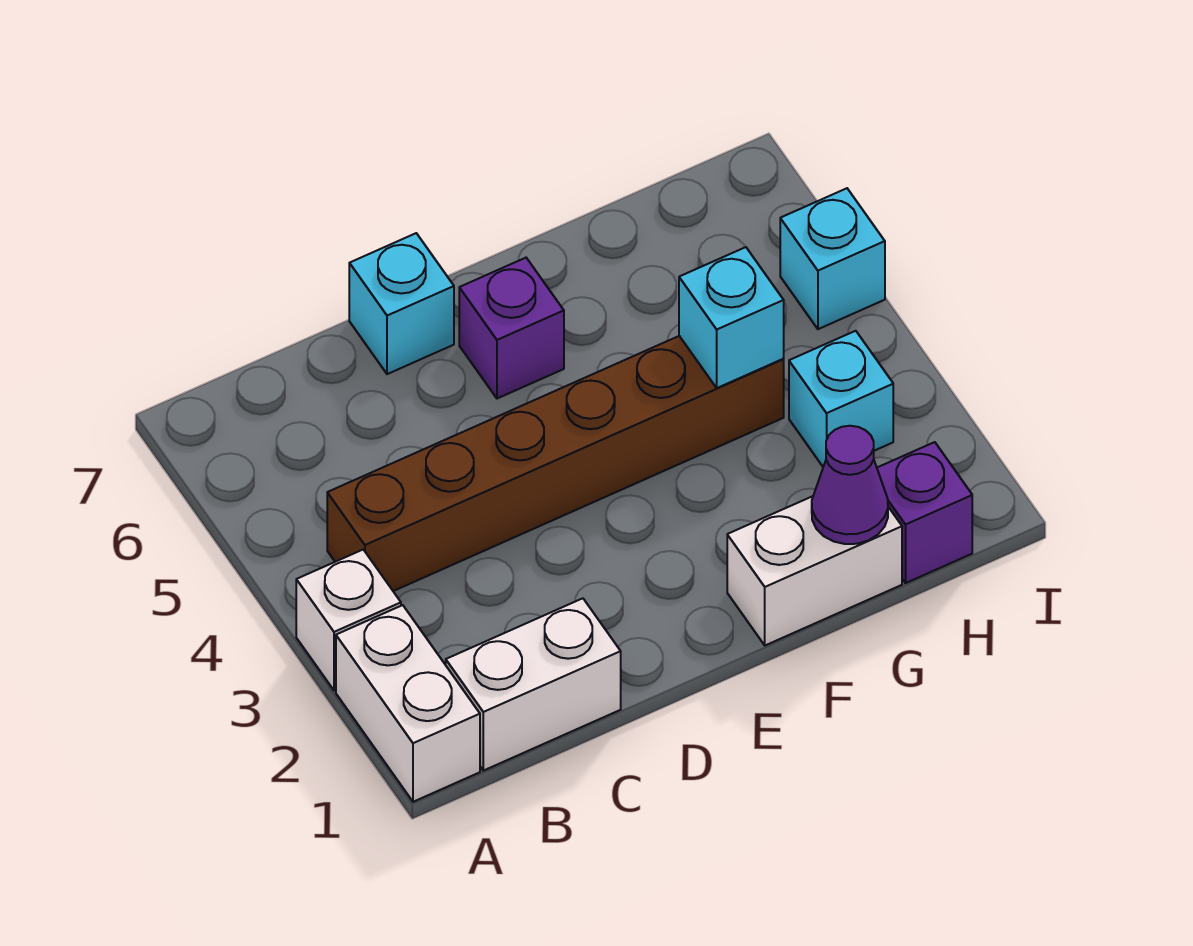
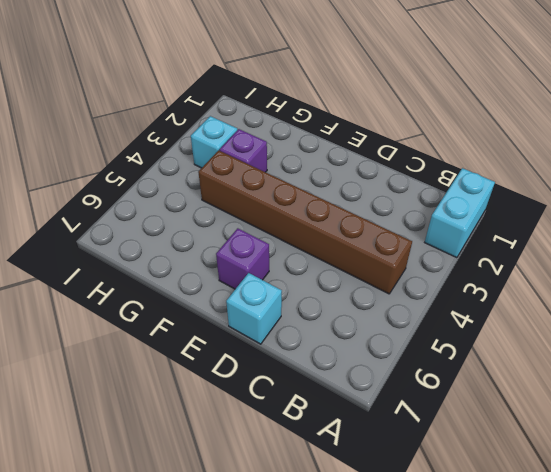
cyan brick A1:A2 level 1 -> white brick A1:A2 level 1
purple brick G3 level 1 -> purple brick H1 level 1
none -> white brick A3 level 1
none -> white brick B1:C1 level 1
none -> white brick F1:G1 level 1

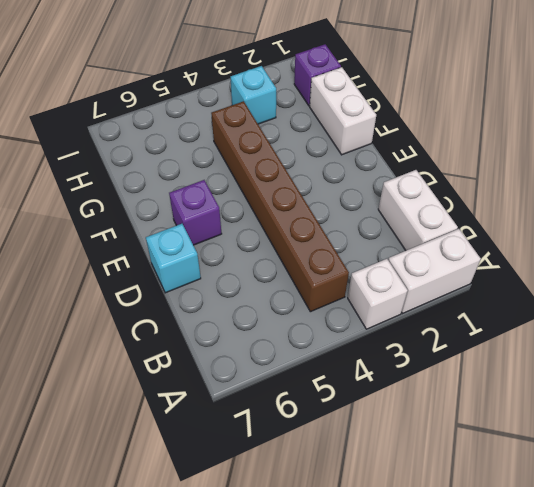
none -> cyan brick I5 level 1
none -> purple cone G1 level 2
none -> cyan brick G4 level 2

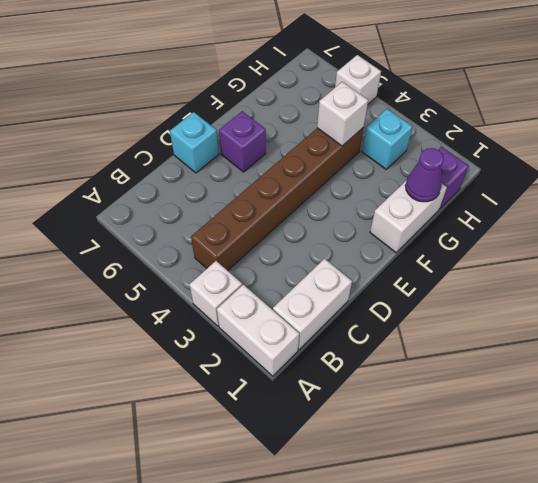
white brick G4 level 2 -> cyan brick G4 level 2
white brick I5 level 1 -> cyan brick I5 level 1

